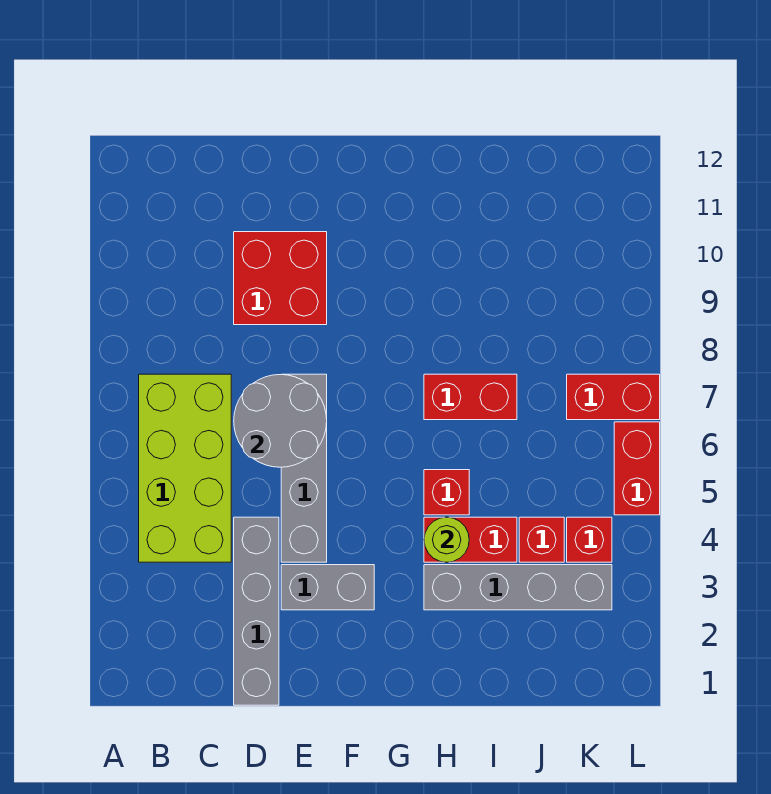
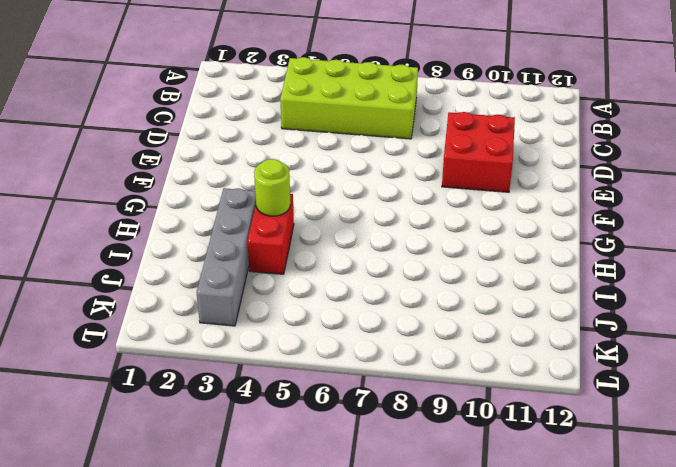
none -> grey brick D1:D4 level 1
none -> grey brick E3:F3 level 1
none -> grey brick E4:E7 level 1

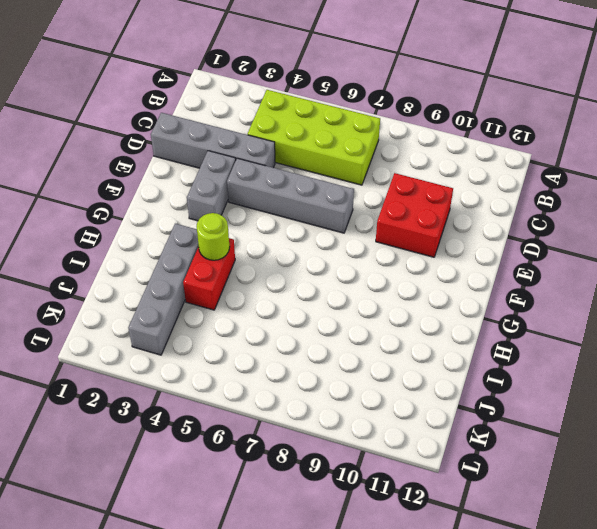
none -> red brick H5 level 1
none -> red brick H7:I7 level 1
none -> red brick J4 level 1

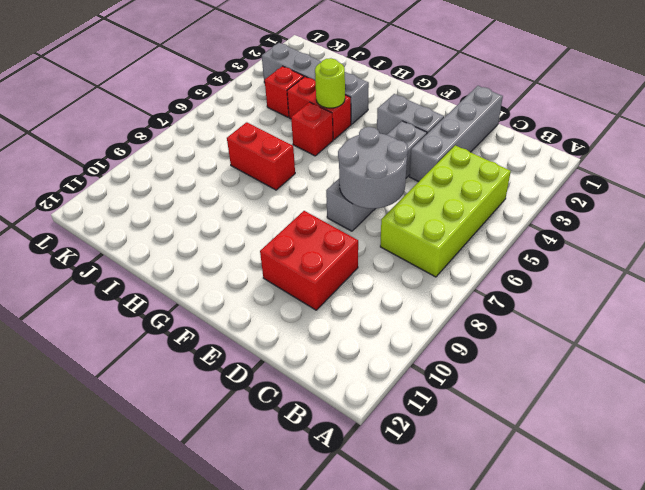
none -> red brick K4 level 1
none -> red brick K7:L7 level 1
none -> red brick L5:L6 level 1

